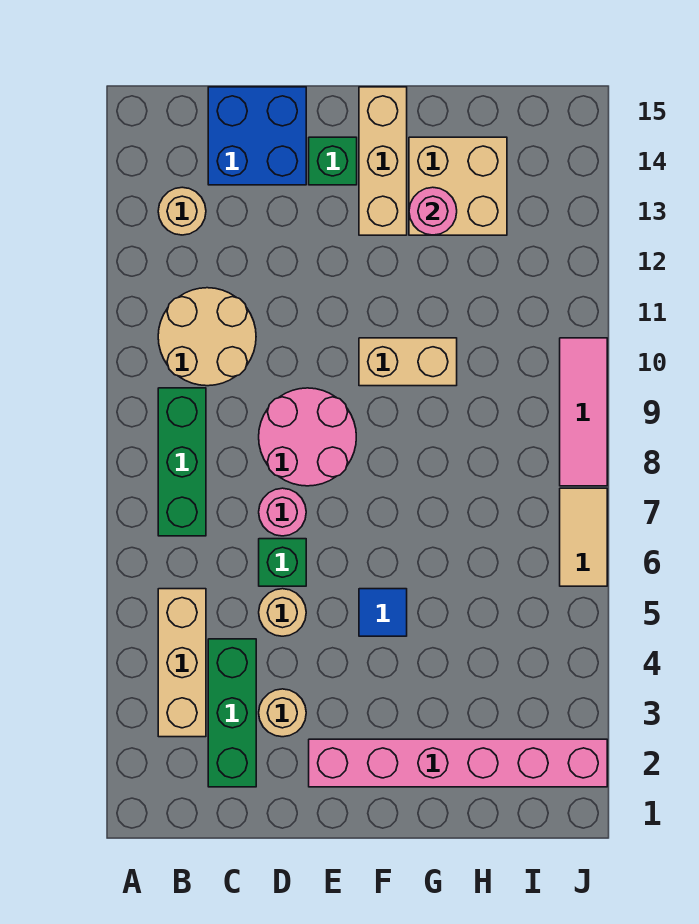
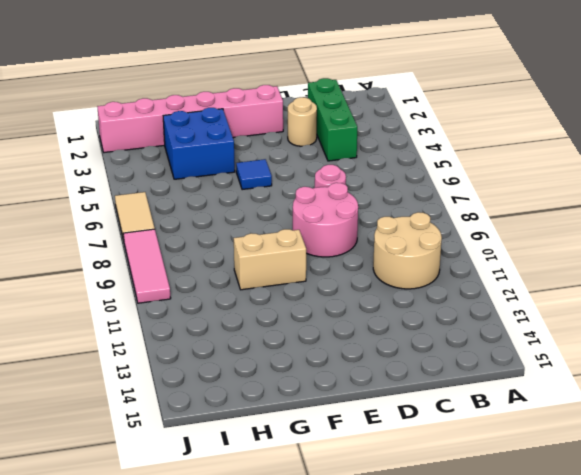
blue brick G3:H4 level 1 -> blue brick C14:D15 level 1
none -> tan brick B3:B5 level 1
none -> green brick B7:B9 level 1
none -> tan round brick B13 level 1

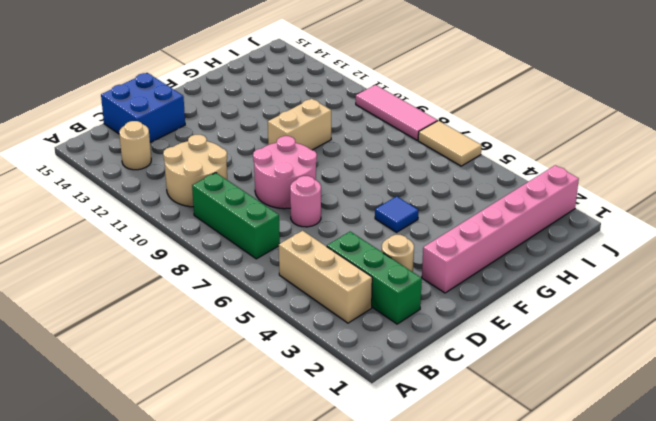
none -> tan round brick D5 level 1
none -> green brick D6 level 1
none -> green brick E14 level 1

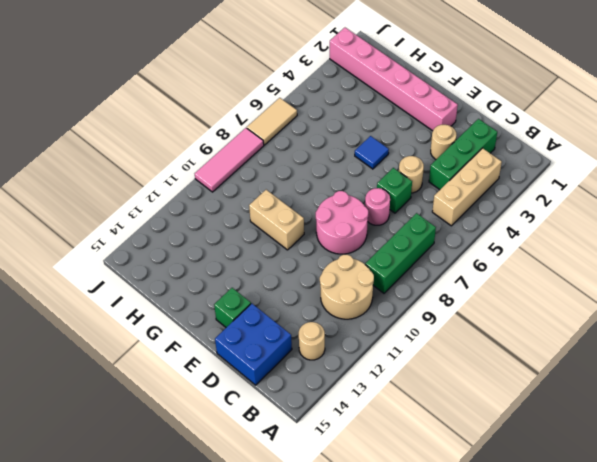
none -> tan brick F13:F15 level 1
none -> tan brick G13:H14 level 1
none -> pink round brick G13 level 2

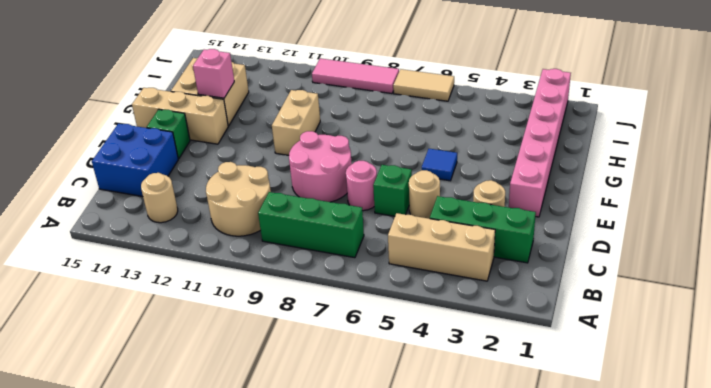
pink brick G13 level 2 -> pink round brick G13 level 2

